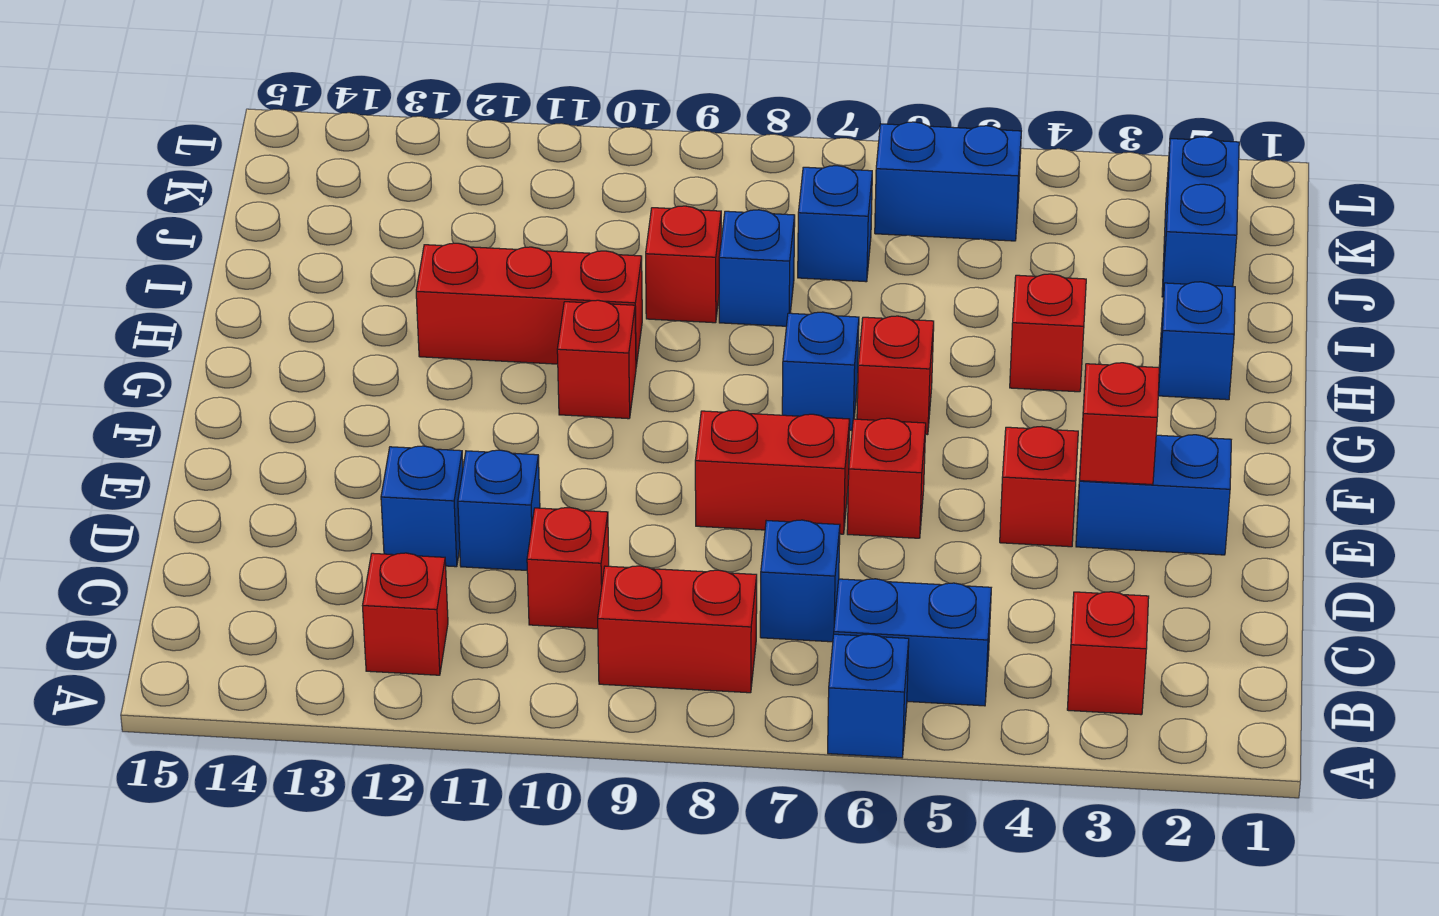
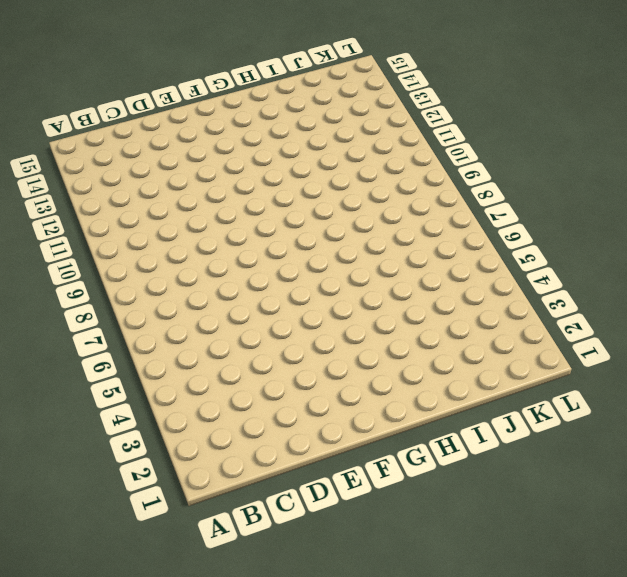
none -> blue brick A6 level 1
none -> red brick B3 level 1
none -> blue brick B5:B6 level 1

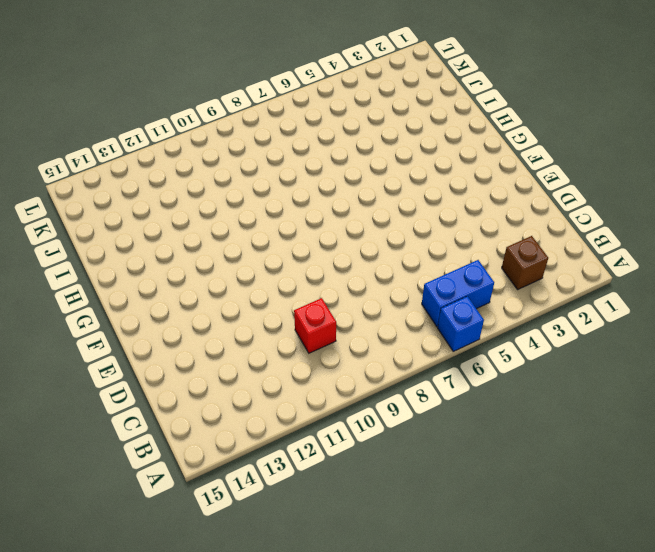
brown brick B3 level 1 -> red brick B3 level 1
none -> red brick B8:B9 level 1
none -> red brick B12 level 1
none -> blue brick C7 level 1

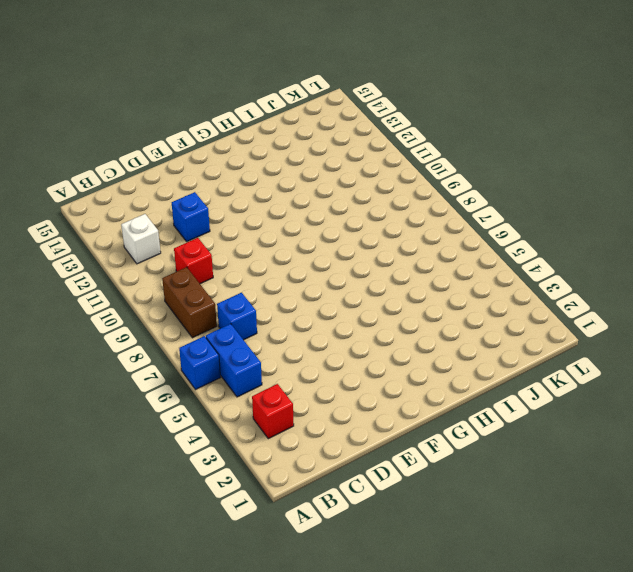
brown brick B8:B9 level 1 -> red brick B8:B9 level 1
white brick B12 level 1 -> red brick B12 level 1
none -> blue brick D11 level 1
none -> blue brick E2:E3 level 1
none -> red brick E4 level 1

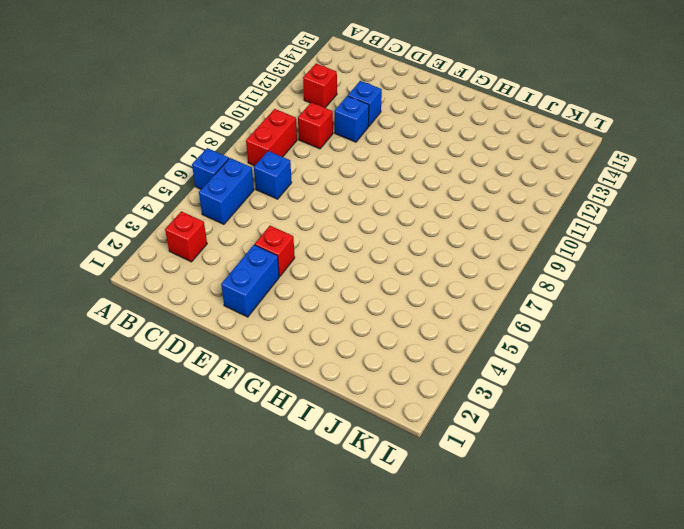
none -> red brick E6 level 1
none -> red brick E7:E8 level 1
none -> red brick G6 level 1

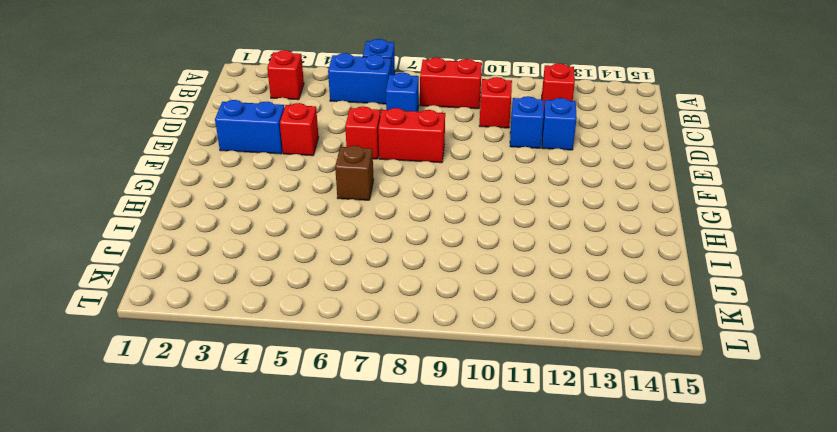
brown brick G6 level 1 -> red brick G6 level 1
none -> blue brick G7 level 1
none -> red brick G10 level 1
none -> blue brick H2 level 1

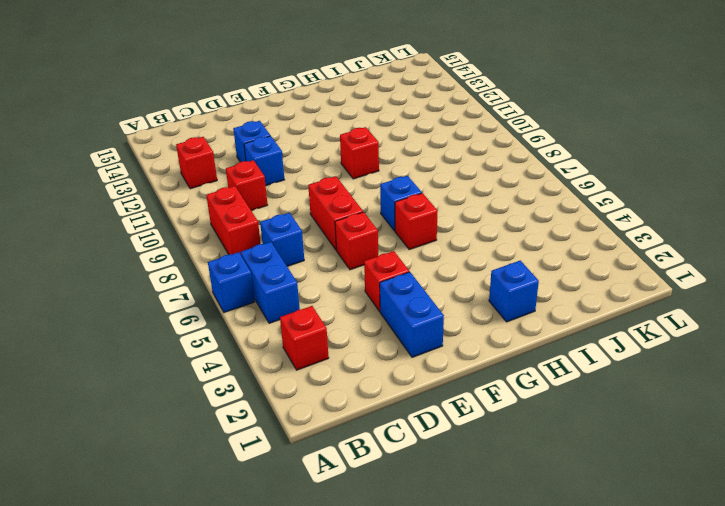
none -> red brick H4 level 1
none -> red brick H10:H12 level 1
none -> blue brick I8 level 1

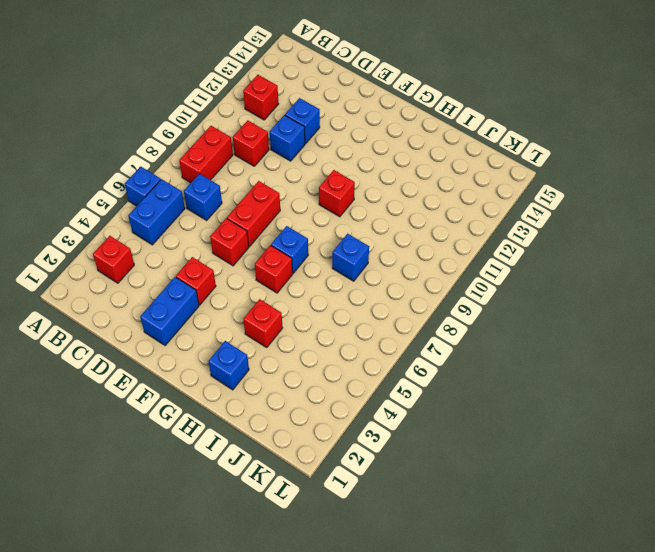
none -> red brick H10:H12 level 1
none -> red brick I9 level 1
none -> blue brick J2:K2 level 1

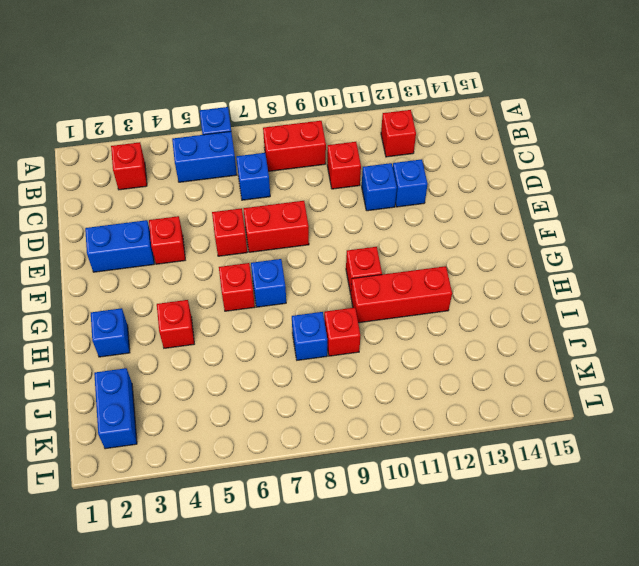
none -> blue brick J7 level 1
none -> blue brick K5:K6 level 1
none -> red brick E3 level 2

